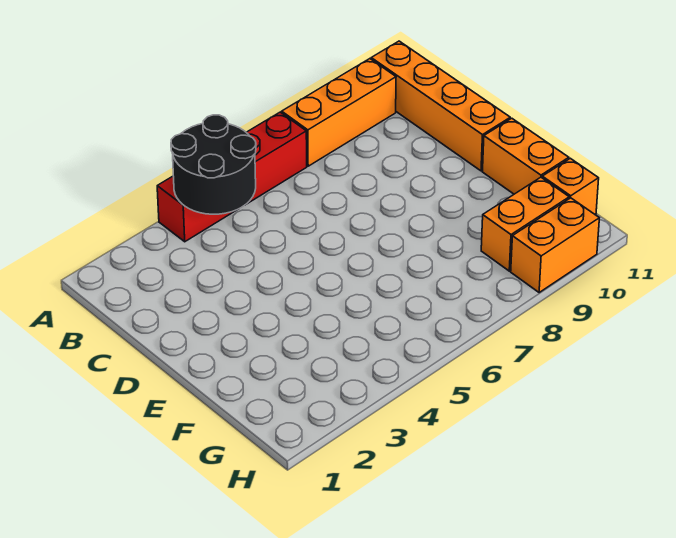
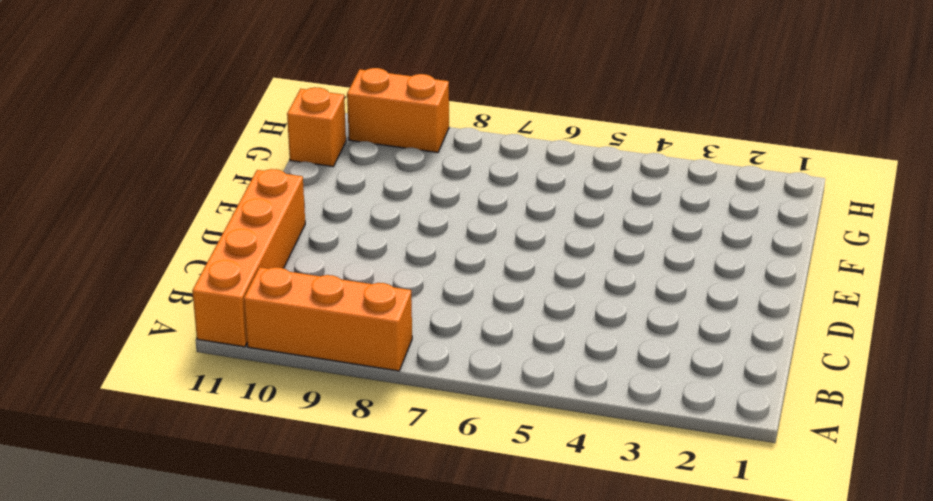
none -> red brick A4:A7 level 1
none -> orange brick E11:F11 level 1

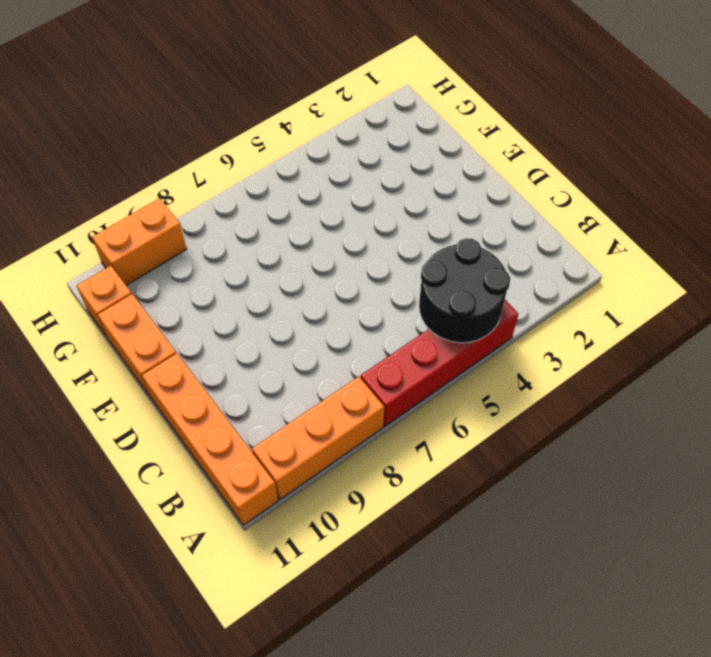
none -> orange brick G9:G10 level 1

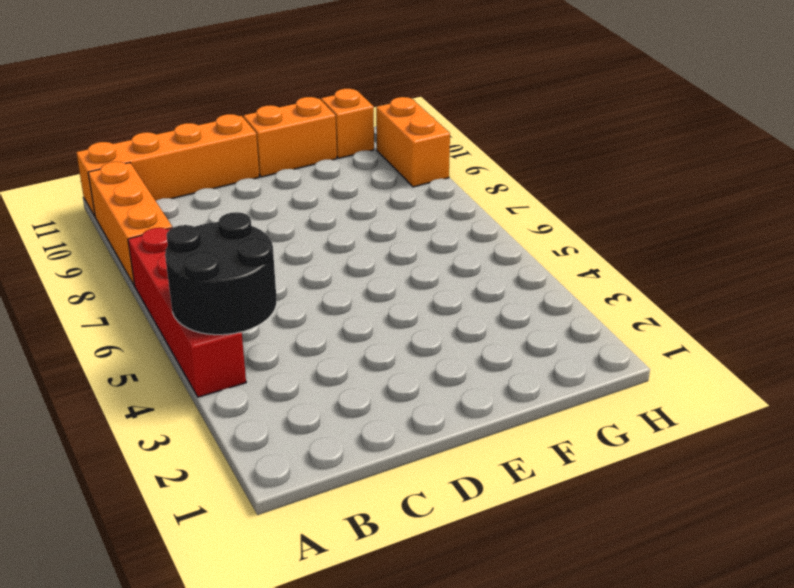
none -> orange brick G9:G10 level 1

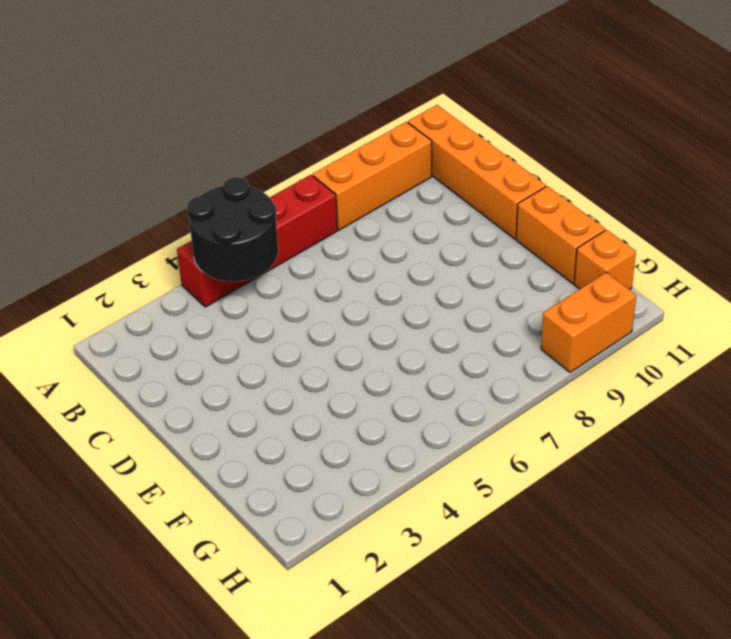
none -> orange brick G9:G10 level 1

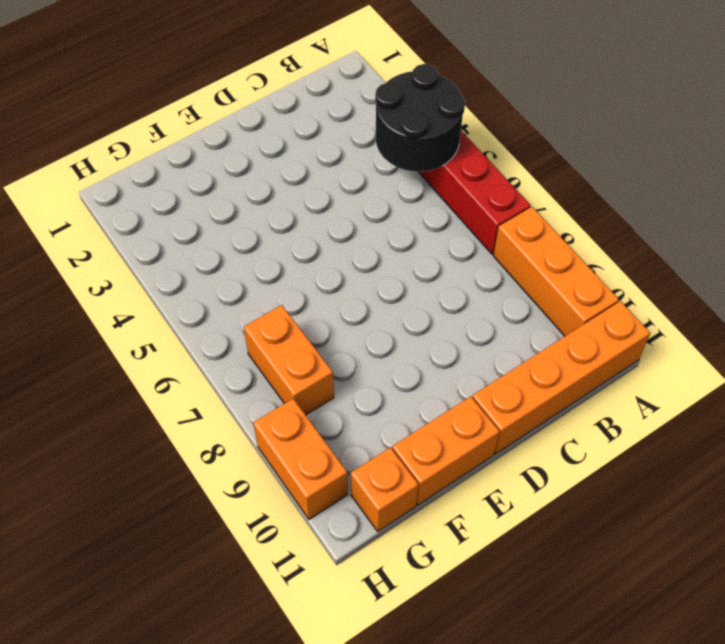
orange brick G7:G8 level 1 -> orange brick G9:G10 level 1

